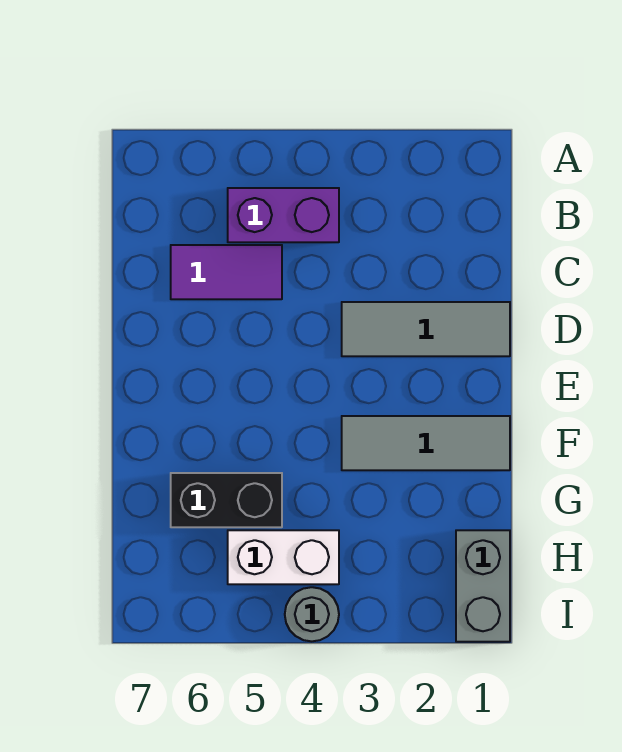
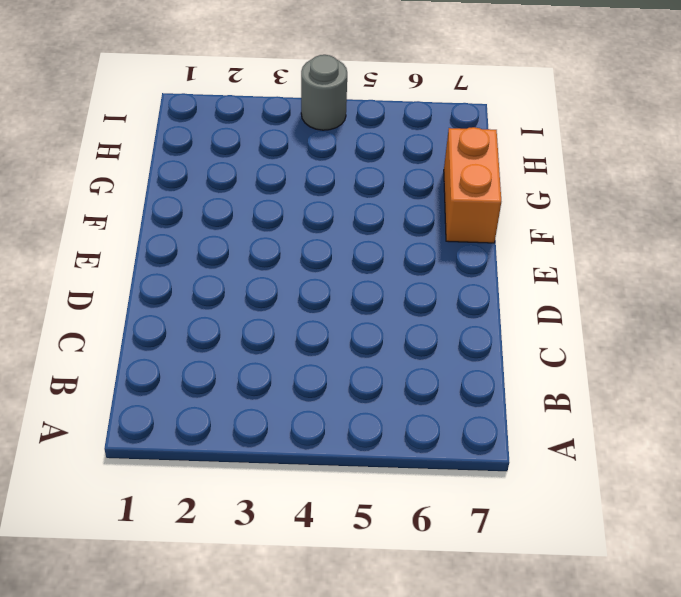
orange brick F7:G7 level 1 -> none
none -> purple brick B4:B5 level 1
none -> purple tile C5:C6 level 1

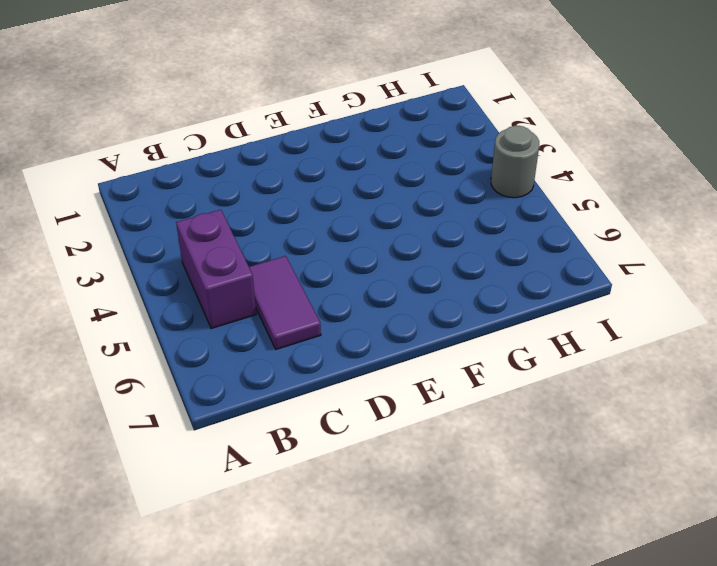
none -> grey tile D1:D3 level 1
none -> grey tile F1:F3 level 1

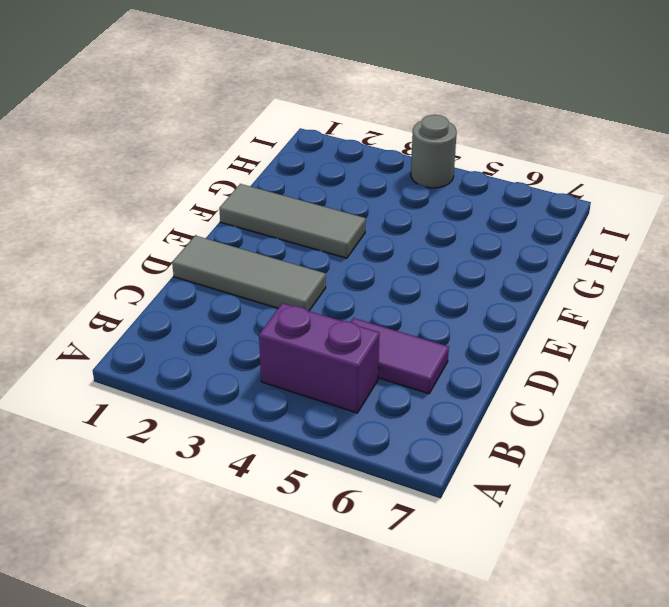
none -> black brick G5:G6 level 1
none -> grey brick H1:I1 level 1

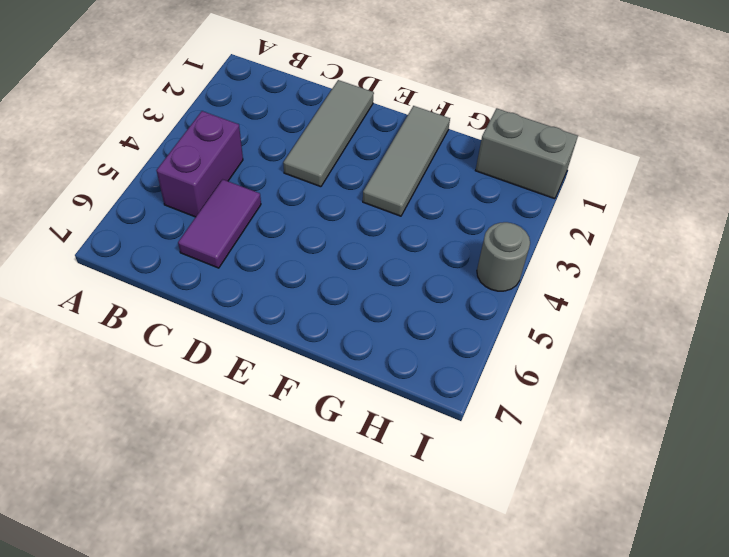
none -> black brick G5:G6 level 1
none -> white brick H4:H5 level 1

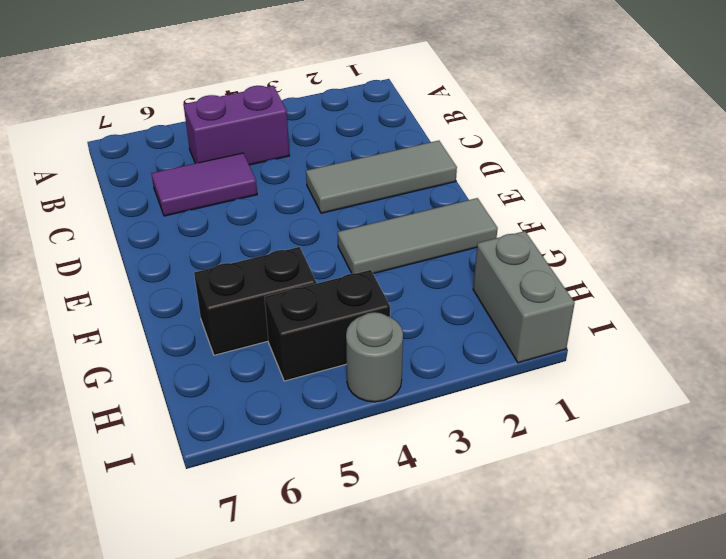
black brick H4:H5 level 1 -> white brick H4:H5 level 1

